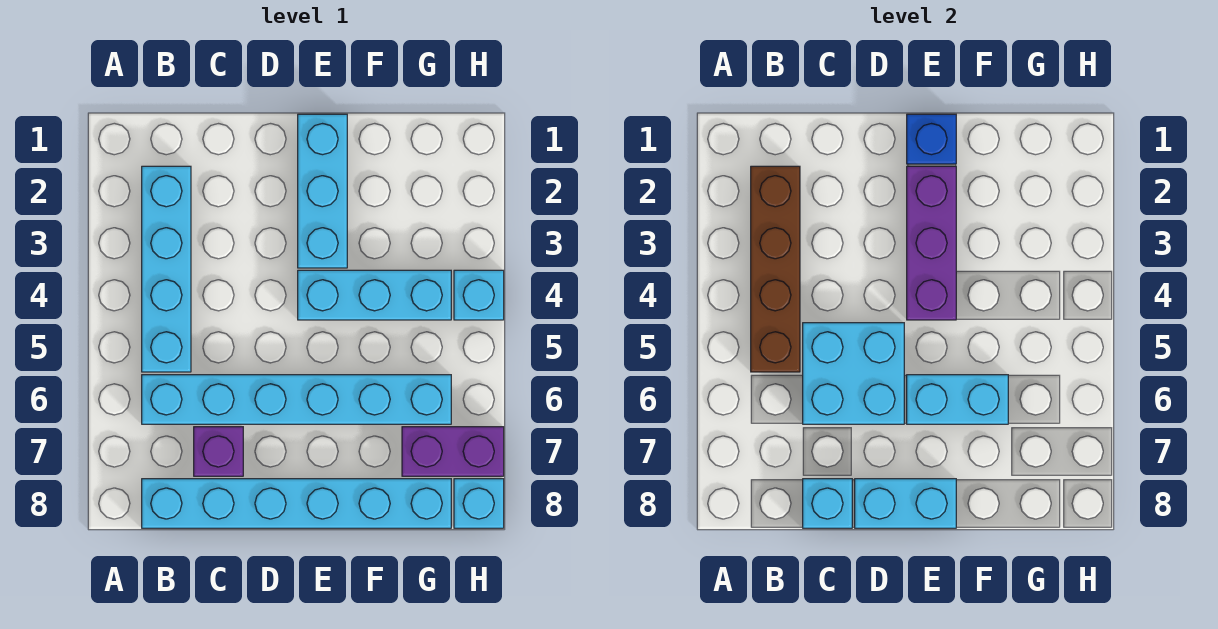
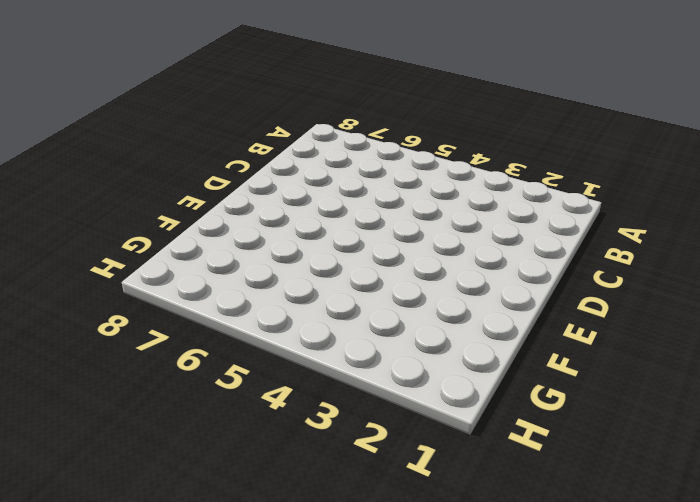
none -> cyan brick B2:B5 level 1
none -> cyan brick B6:G6 level 1
none -> cyan brick B8:G8 level 1

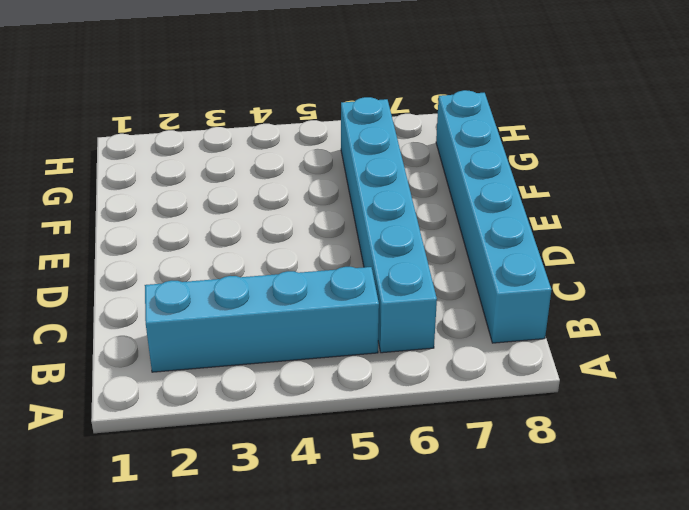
none -> purple brick C7 level 1
none -> cyan brick E1:E3 level 1
none -> cyan brick E4:G4 level 1

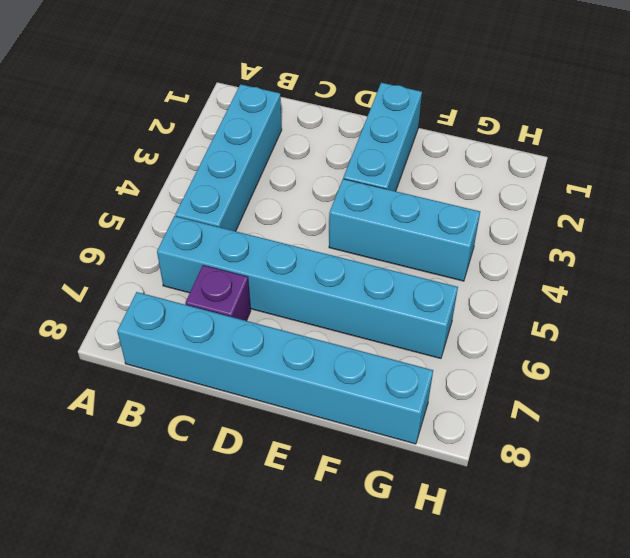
none -> purple brick G7:H7 level 1
none -> cyan brick H4 level 1
none -> cyan brick H8 level 1

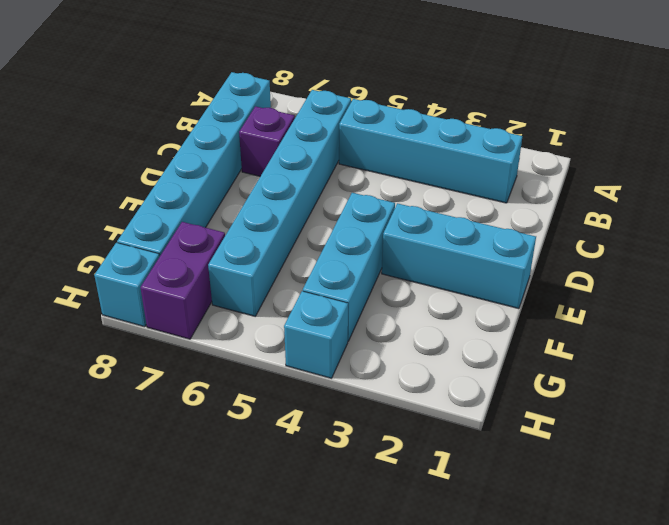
none -> brown brick B2:B5 level 2
none -> cyan brick C5:D6 level 2
none -> cyan brick C8 level 2

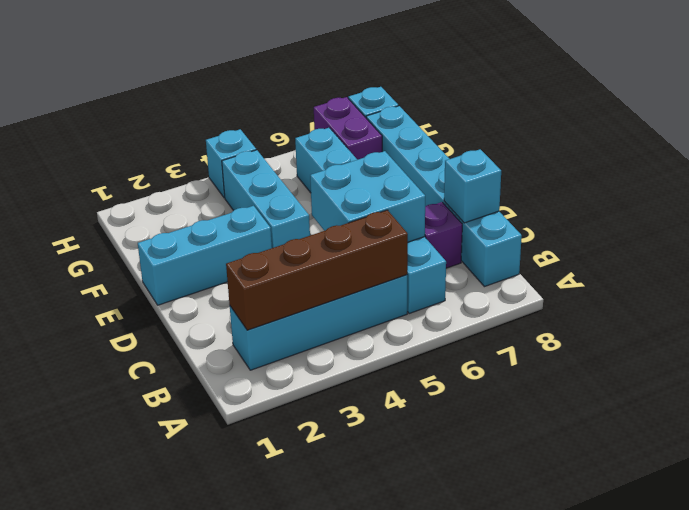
none -> cyan brick D8:E8 level 2
none -> blue brick E1 level 2
none -> purple brick E2:E4 level 2

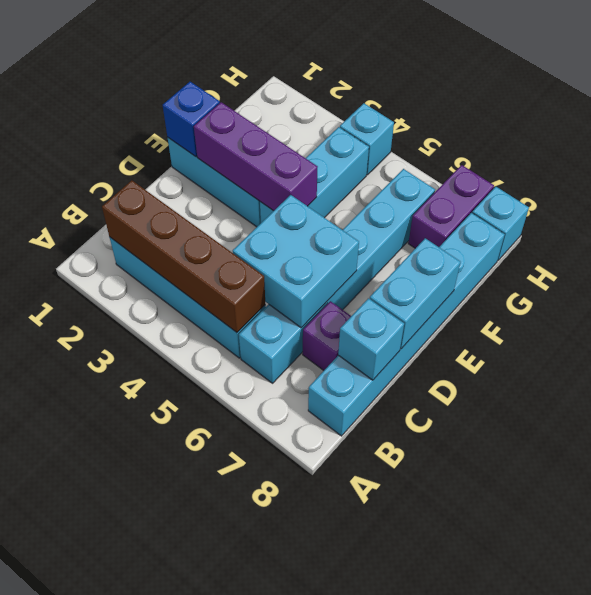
none -> cyan brick E6:F6 level 2

